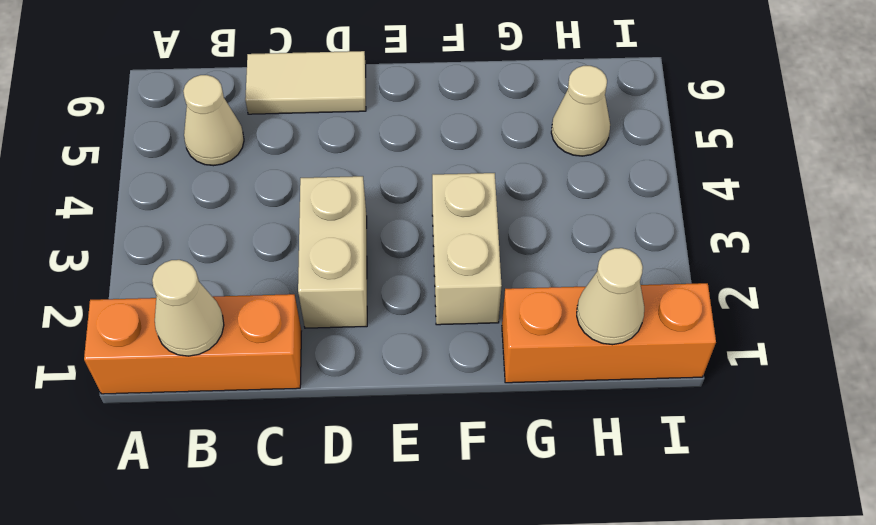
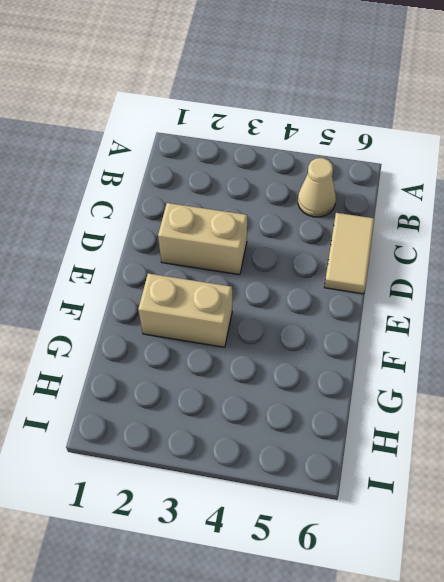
none -> orange brick A1:C1 level 1
none -> orange brick G1:I1 level 1

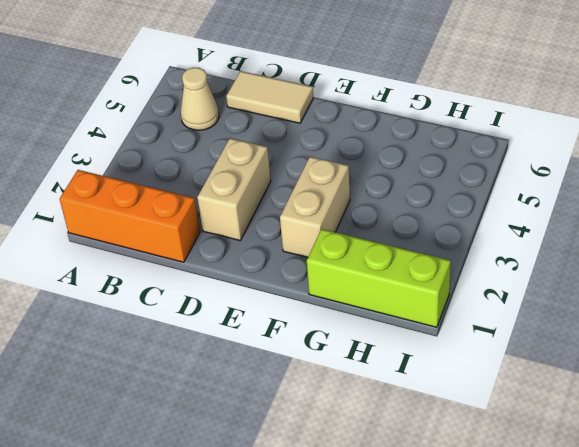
lime brick G1:I1 level 1 -> orange brick G1:I1 level 1
none -> tan cone H5 level 1
none -> tan cone B1 level 2

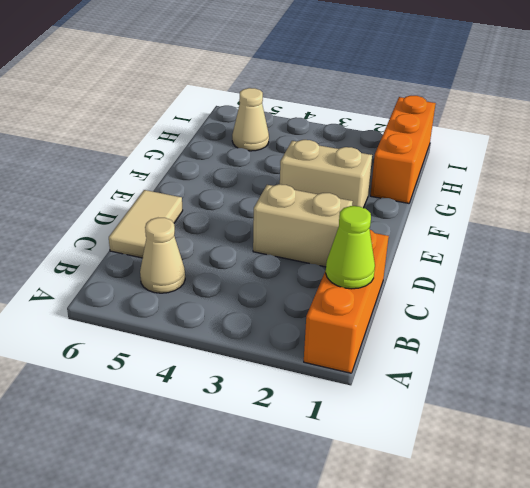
lime cone B1 level 2 -> tan cone B1 level 2
none -> tan cone H1 level 2

